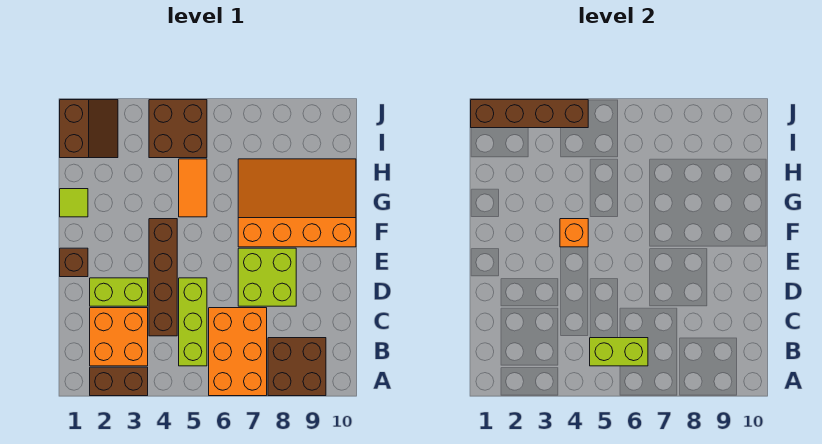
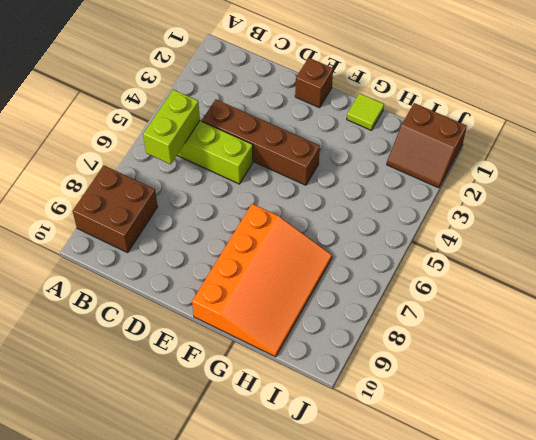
none -> brown brick A2:A3 level 1
none -> orange brick A6:C7 level 1
none -> orange brick B2:C3 level 1

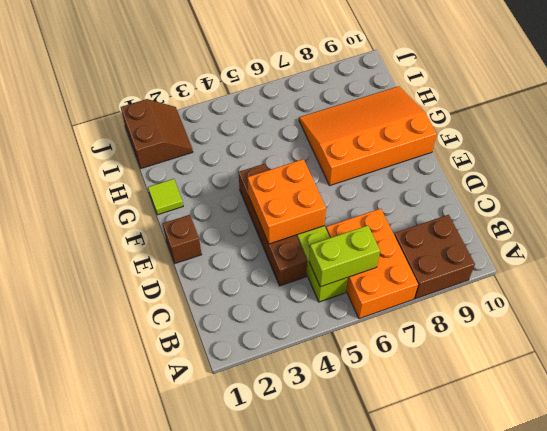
orange brick D4:E5 level 2 -> orange brick B2:C3 level 1
none -> brown brick A2:A3 level 1
none -> lime brick D2:D3 level 1
none -> lime brick D7:E8 level 1

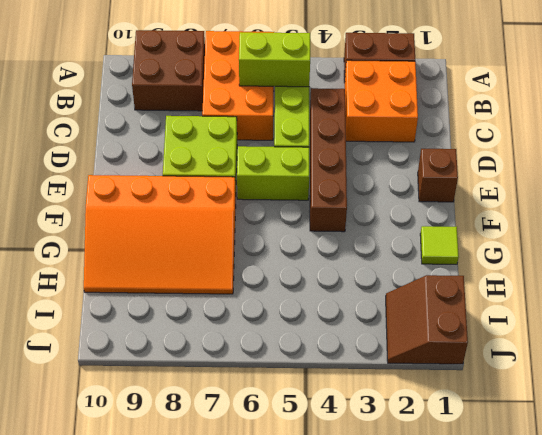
lime brick E5:E6 level 1 -> lime brick D2:D3 level 1
none -> orange tile G5:H5 level 1
none -> brown brick I4:J5 level 1
none -> orange brick F4 level 2

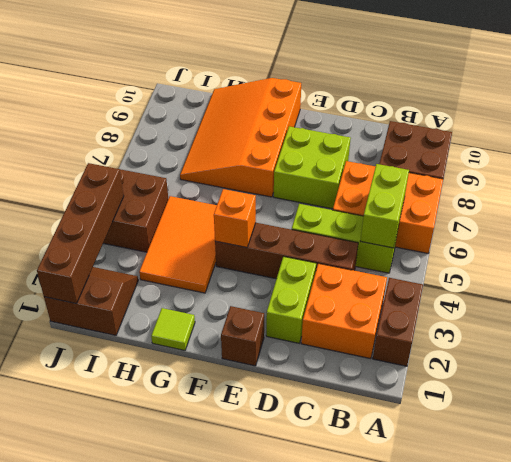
orange tile G3:H5 level 1 -> orange tile G5:H5 level 1

